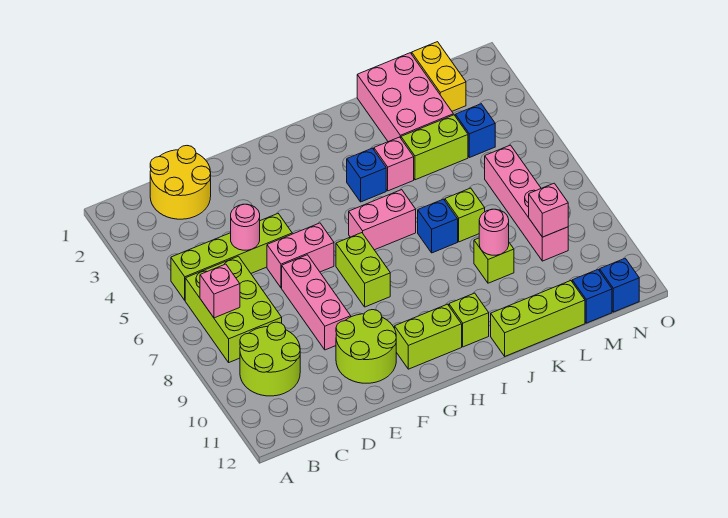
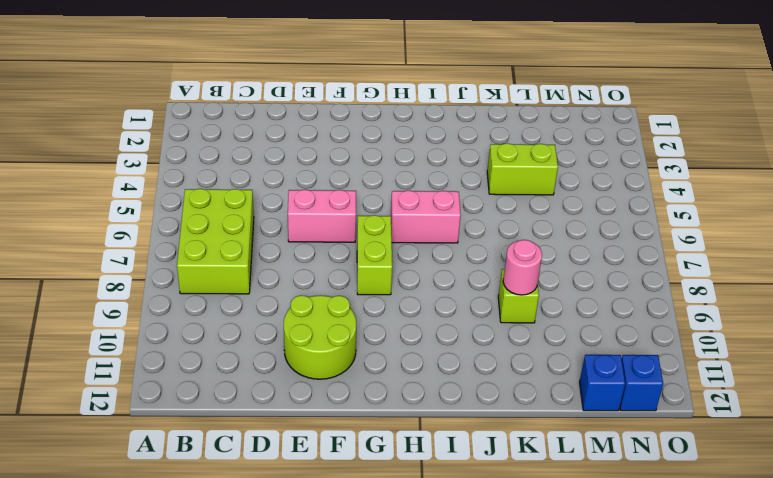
none -> lime brick B5:E5 level 1
none -> lime round brick B9:C10 level 1
none -> yellow round brick C1:D2 level 1

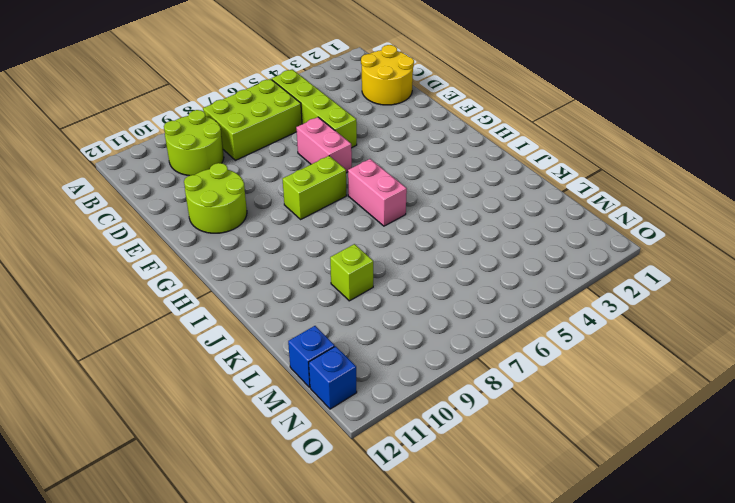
none -> pink brick E7:E9 level 1
none -> lime brick G11:H11 level 1
none -> blue brick I4 level 1

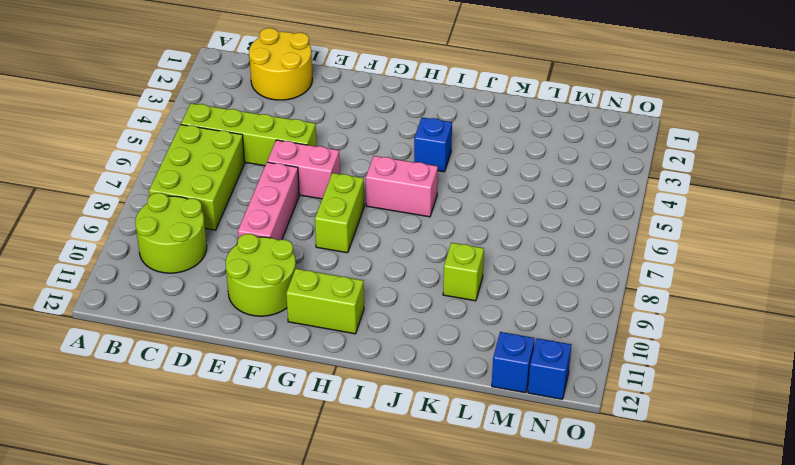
none -> lime brick I11 level 1
none -> pink brick J4 level 1
none -> blue brick J7 level 1

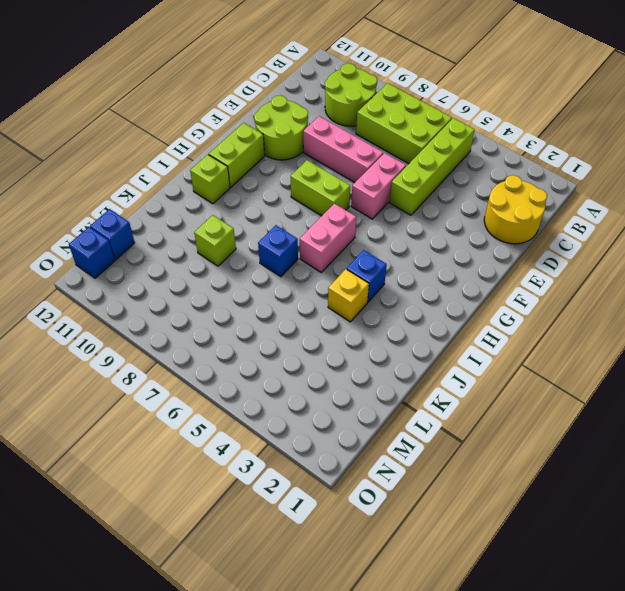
yellow brick J4 level 1 -> pink brick J4 level 1
none -> lime brick J12:L12 level 1
none -> pink brick K1:L3 level 1
none -> lime brick K4:L4 level 1

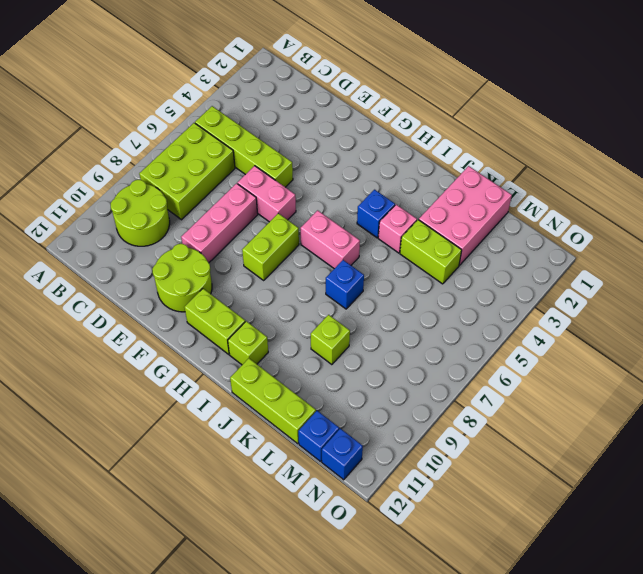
none -> yellow round brick C1:D2 level 1
none -> lime brick K7 level 1
none -> yellow brick M1:M2 level 1

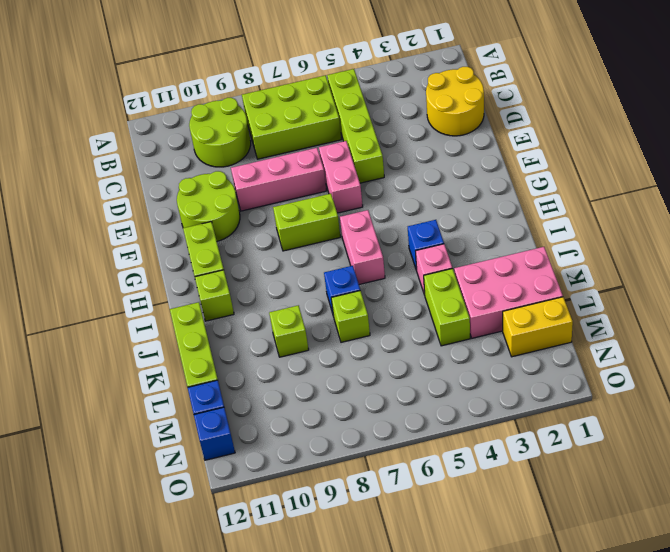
none -> blue brick M4 level 1
none -> pink brick M6:M9 level 1
none -> pink brick B7 level 2

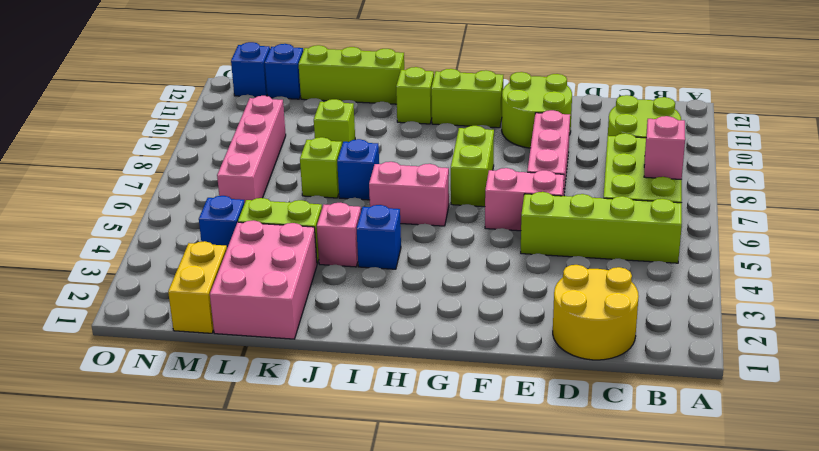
none -> pink round brick D5 level 2
none -> pink round brick K9 level 2
none -> pink brick M9 level 2

